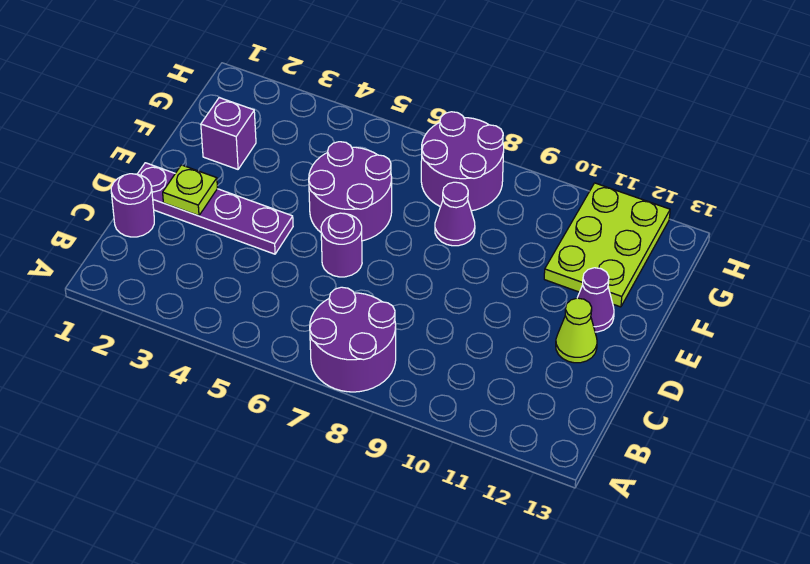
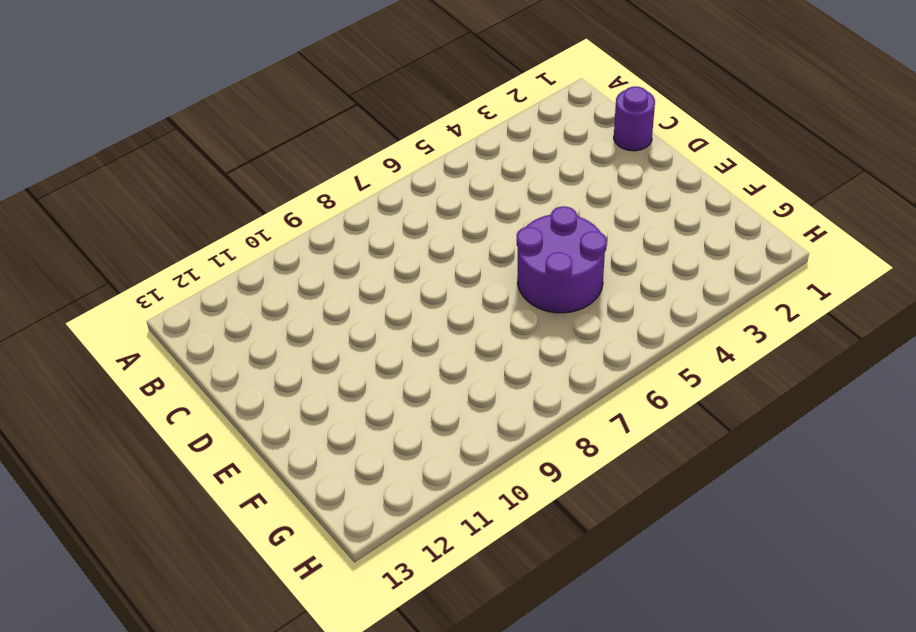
none -> purple round brick A7:B8 level 1
none -> purple plate D1:D4 level 1
none -> purple round brick D6 level 1

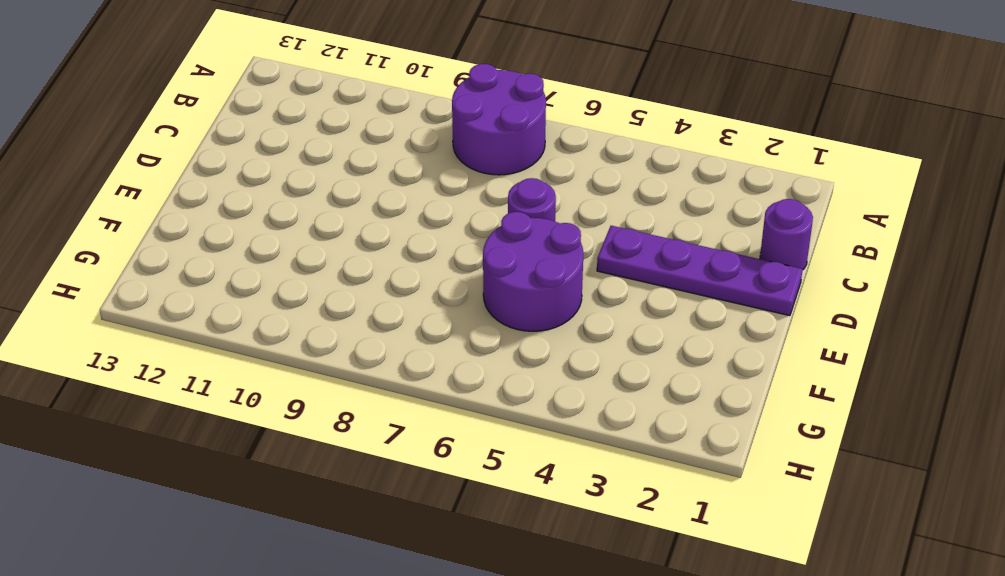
none -> lime cone D12 level 1
none -> purple cone E12 level 1
none -> purple brick F2 level 1

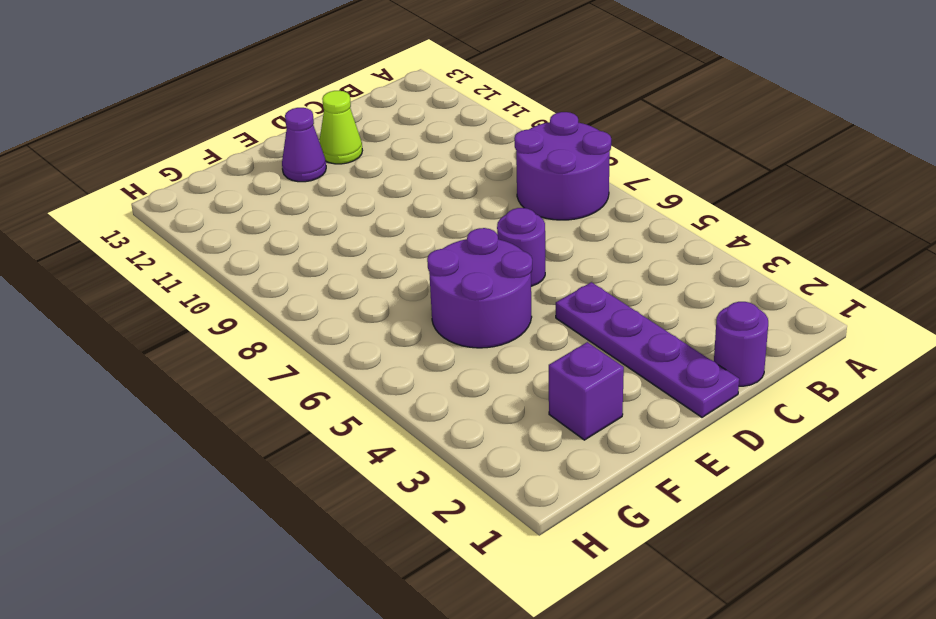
none -> purple cone F8 level 1
none -> lime plate F11:H12 level 1
none -> purple round brick G7:H8 level 1

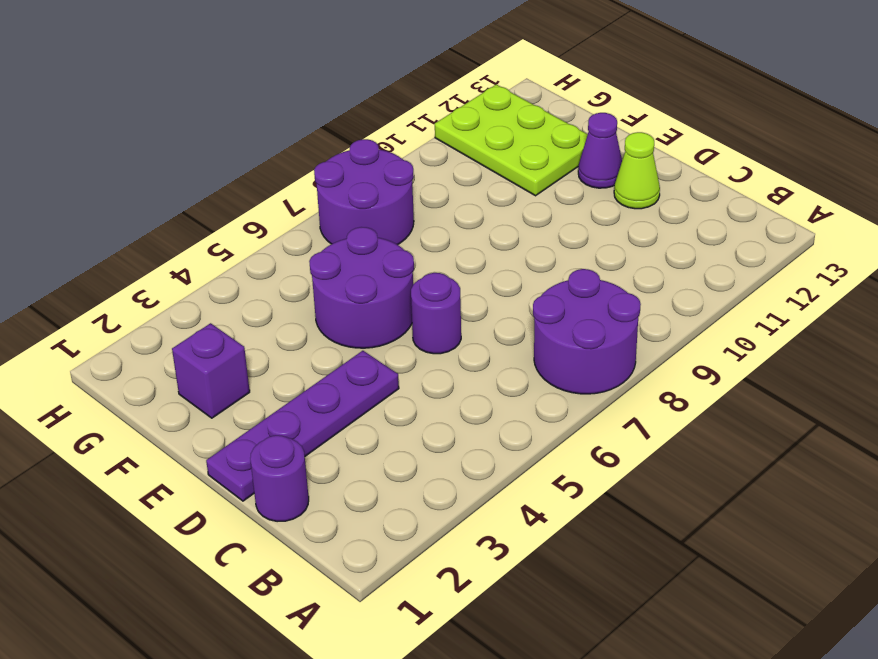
none -> purple cone F8 level 1
none -> lime plate D2 level 2

